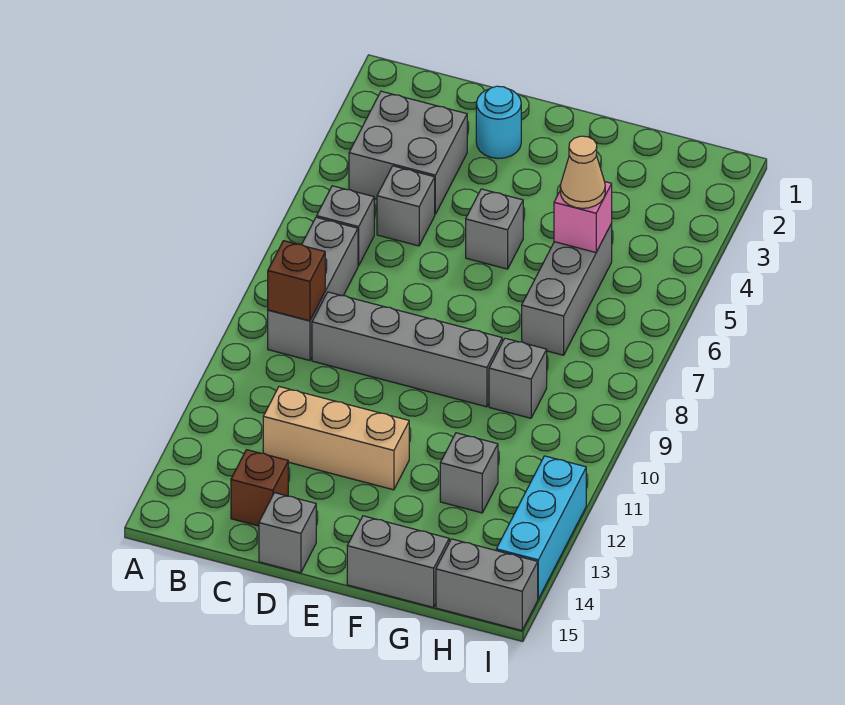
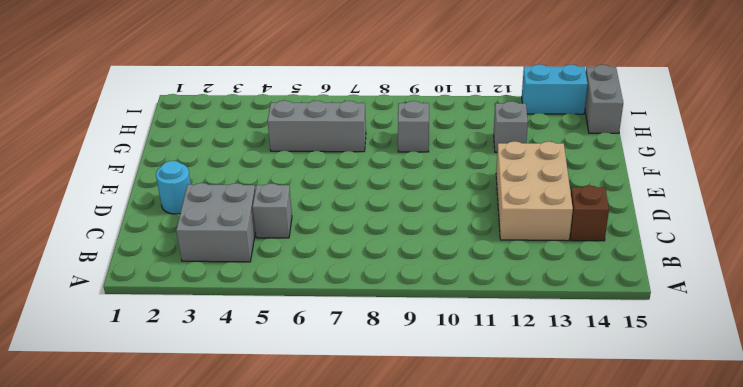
tan brick C12:E13 level 1 -> tan brick C12:E12 level 1
cyan brick I13:I14 level 1 -> cyan brick I12:I14 level 1
none -> grey brick B6 level 1
none -> grey brick B7:B9 level 1
none -> grey brick C9:F9 level 1

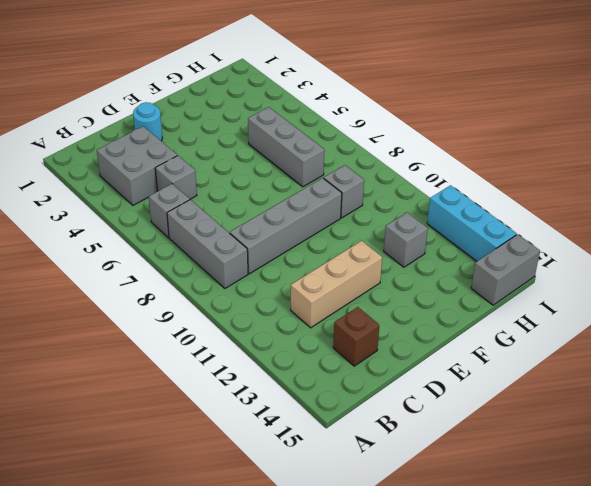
none -> grey brick D15 level 1
none -> grey brick E5 level 1
none -> grey brick F15:G15 level 1

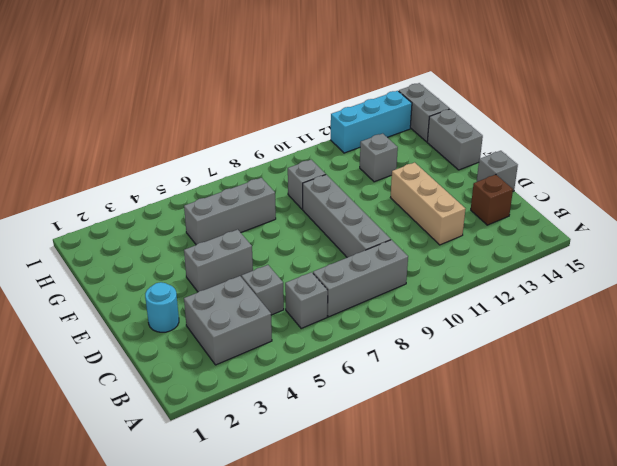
grey brick E4:E5 level 1 -> grey brick E5 level 1
none -> brown brick B9 level 2
none -> pink brick G5 level 2
none -> tan cone G5 level 3

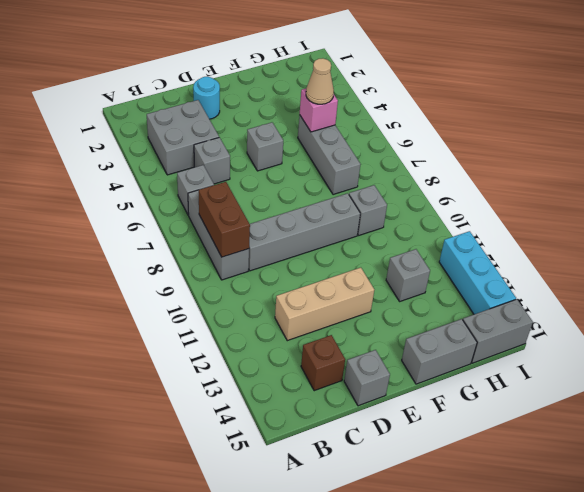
brown brick B8:B9 level 2 -> brown brick B9 level 2

